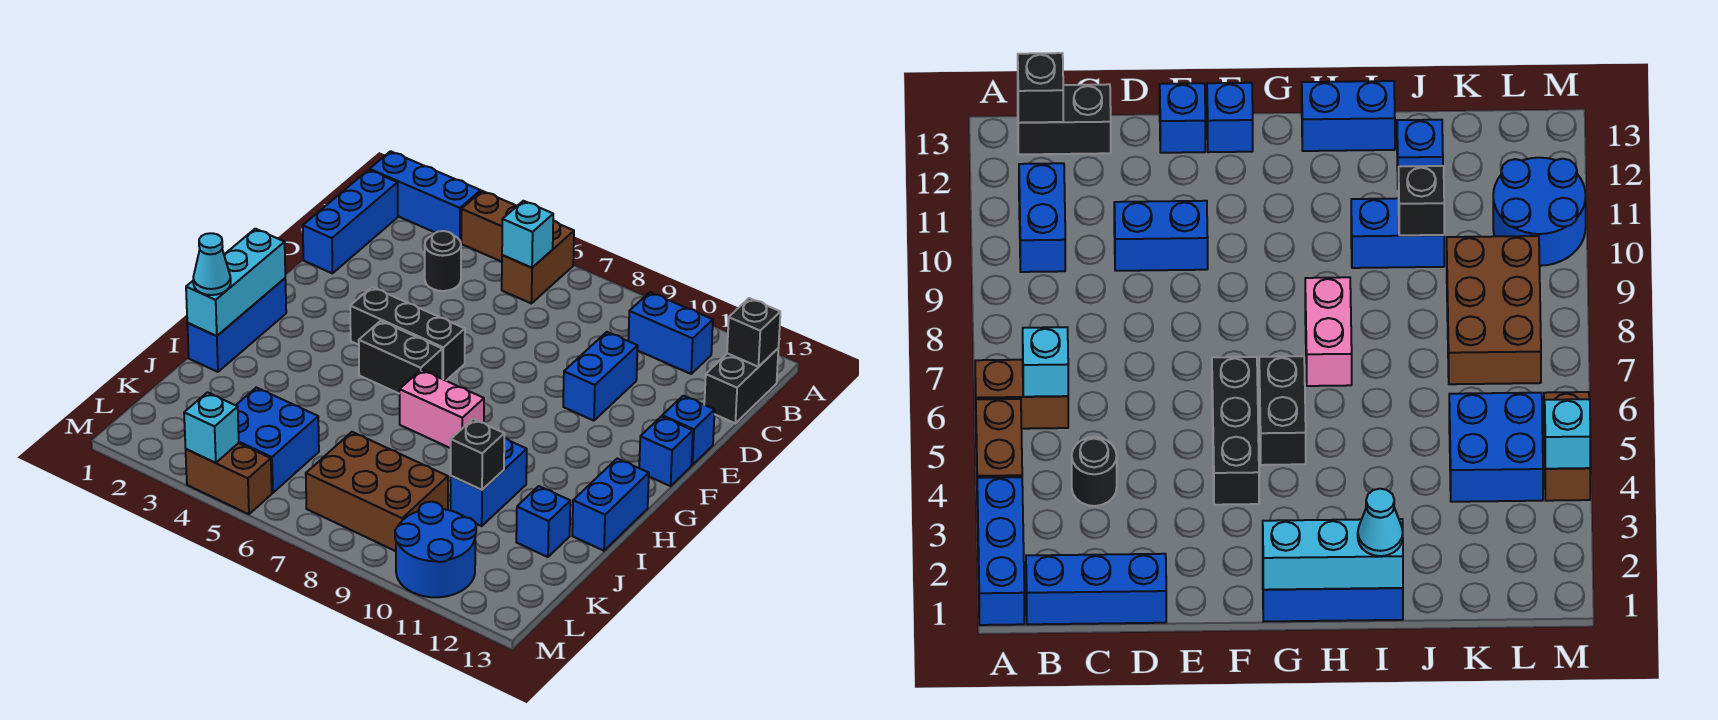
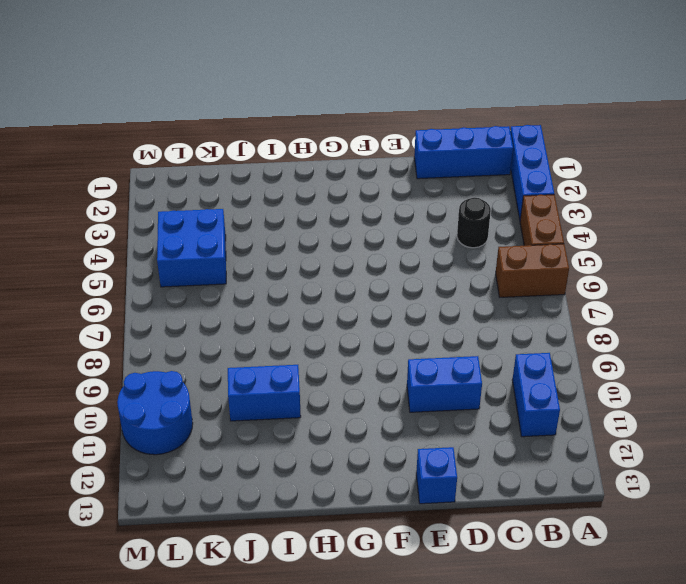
none -> black brick B13:C13 level 1
none -> black brick F4:F6 level 1
none -> blue brick F13 level 1

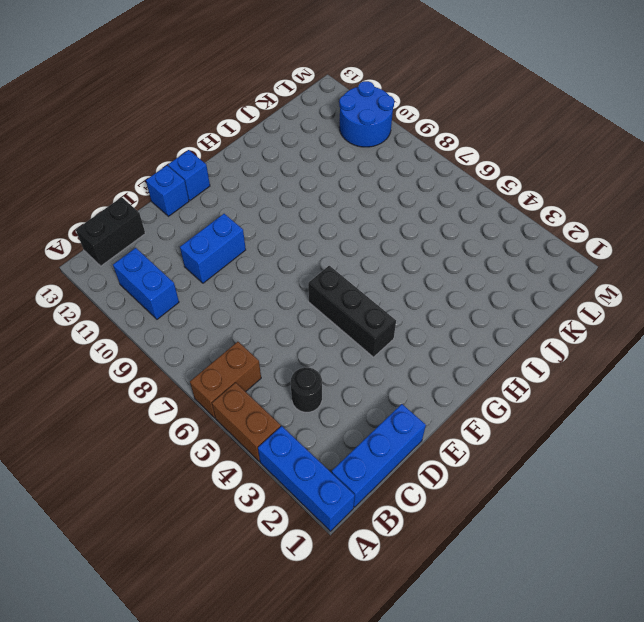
none -> blue brick G1:I1 level 1
none -> black brick G5:G6 level 1
none -> pink brick H7:H8 level 1

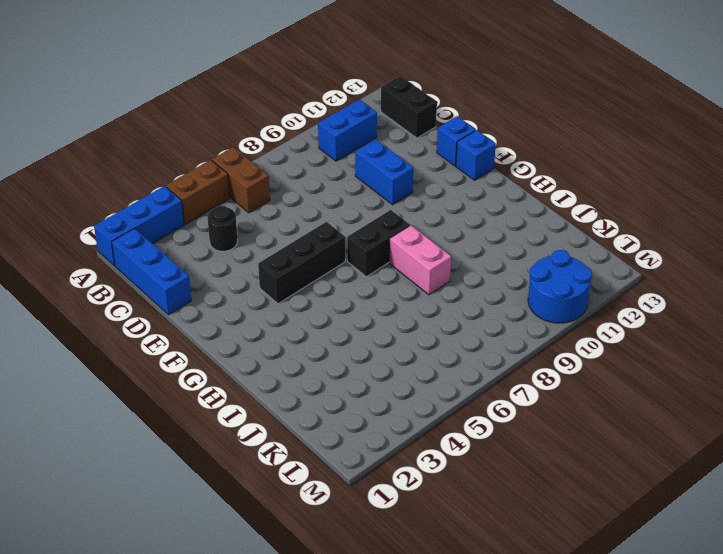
black brick G7:G8 level 1 -> black brick G5:G6 level 1
pink brick H8:I8 level 1 -> pink brick H7:H8 level 1
none -> blue brick G1:I1 level 1
none -> blue brick H13:I13 level 1
none -> blue brick I10:J10 level 1

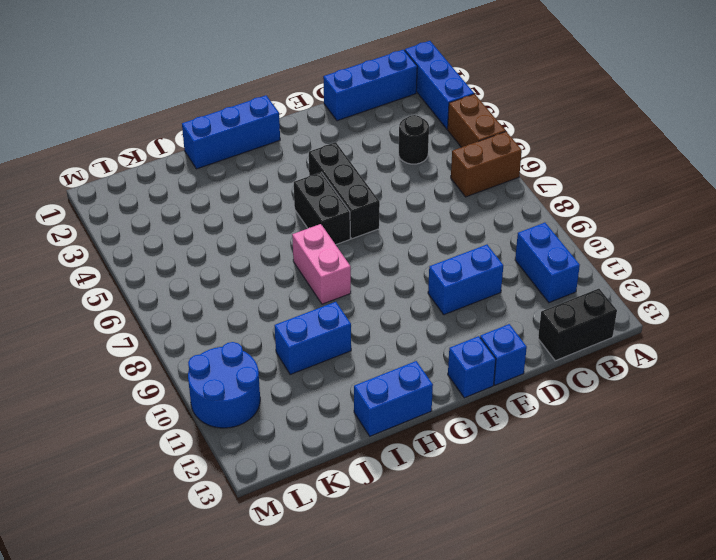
none -> blue brick J12 level 1
none -> blue brick K4:L5 level 1
none -> brown brick K7:L9 level 1

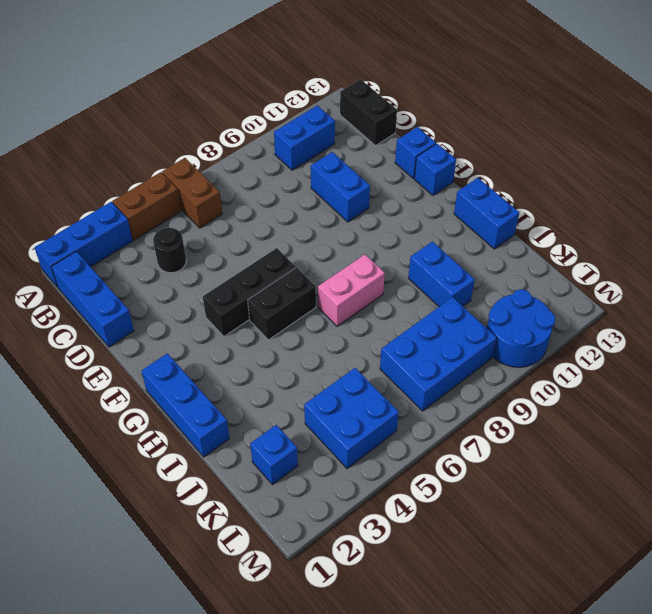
blue brick K2 level 1 -> blue brick J12 level 1
blue brick K7:L9 level 1 -> brown brick K7:L9 level 1
none -> brown brick M4:M5 level 1
none -> cyan brick B6 level 2
none -> black brick B13 level 2

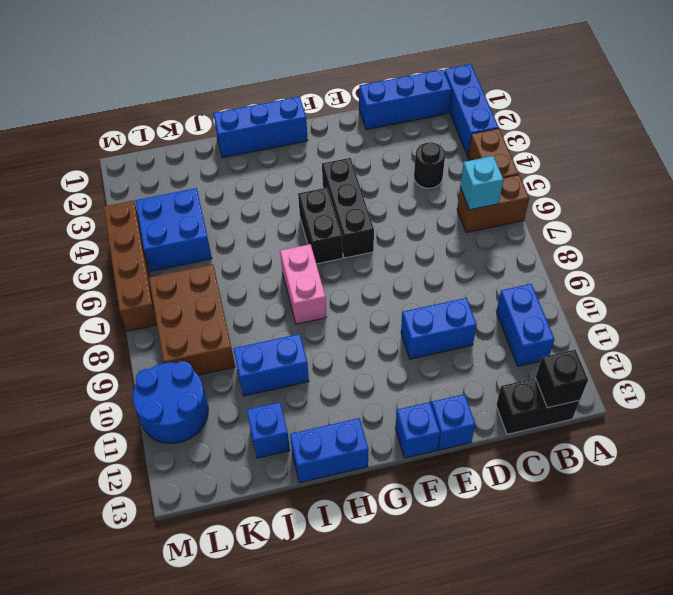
brown brick M4:M7 level 1 -> brown brick M4:M5 level 1
none -> cyan brick G1:I1 level 2
none -> black brick J10 level 2
none -> cyan brick M4 level 2

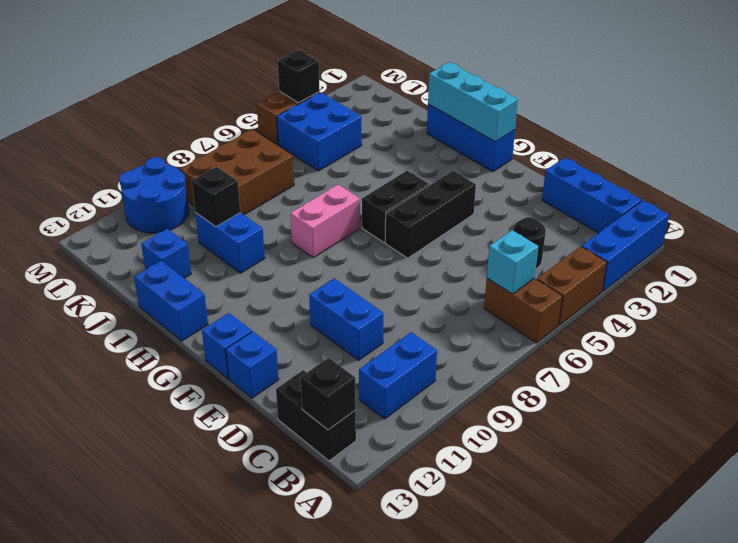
black brick M4 level 2 -> cyan brick M4 level 2
none -> cyan cone I1 level 3

